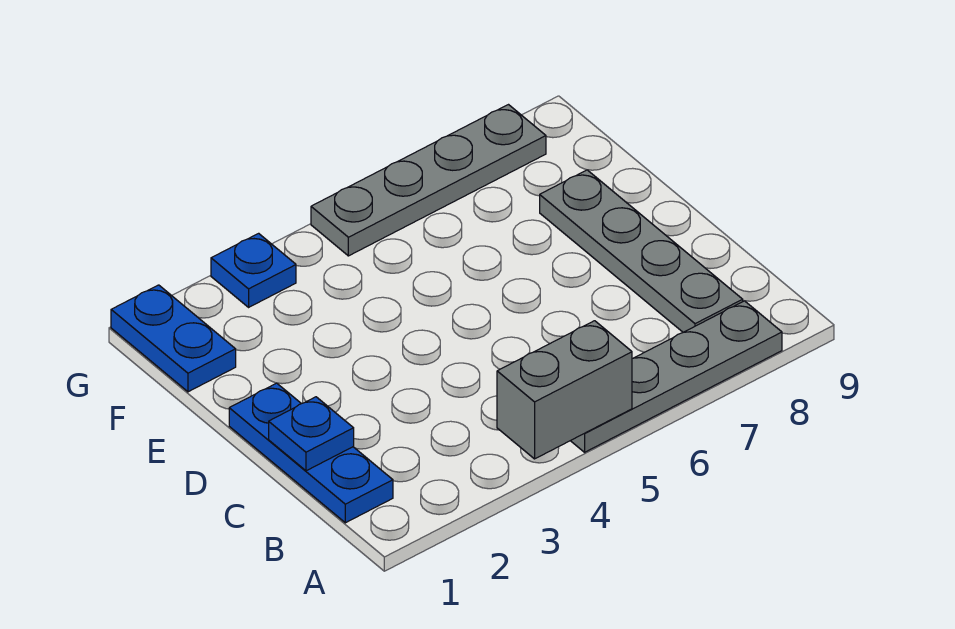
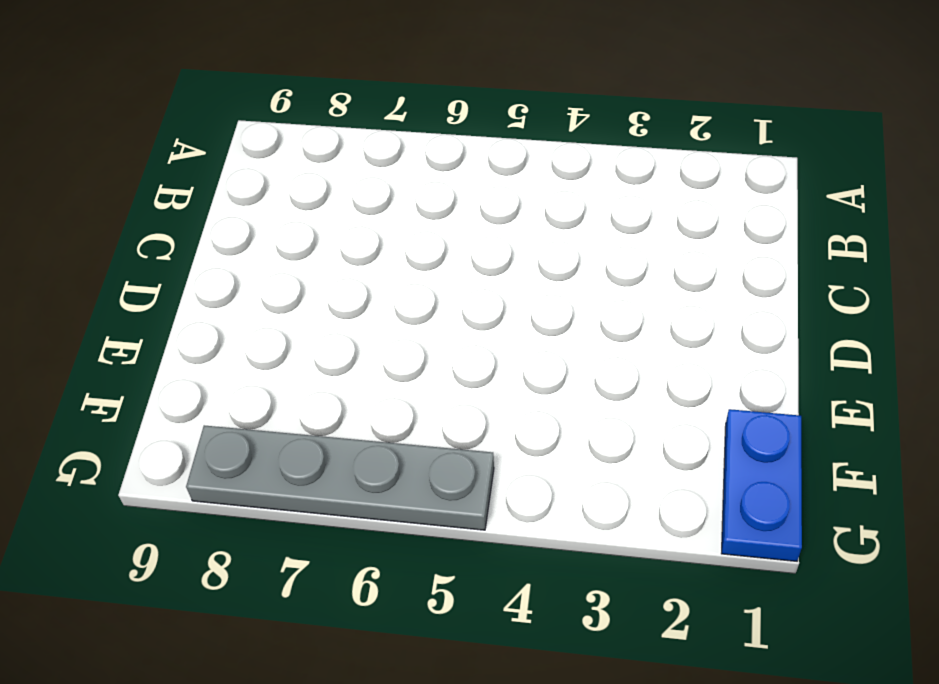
none -> grey plate A5:A8 level 1
none -> blue plate B1:D1 level 1

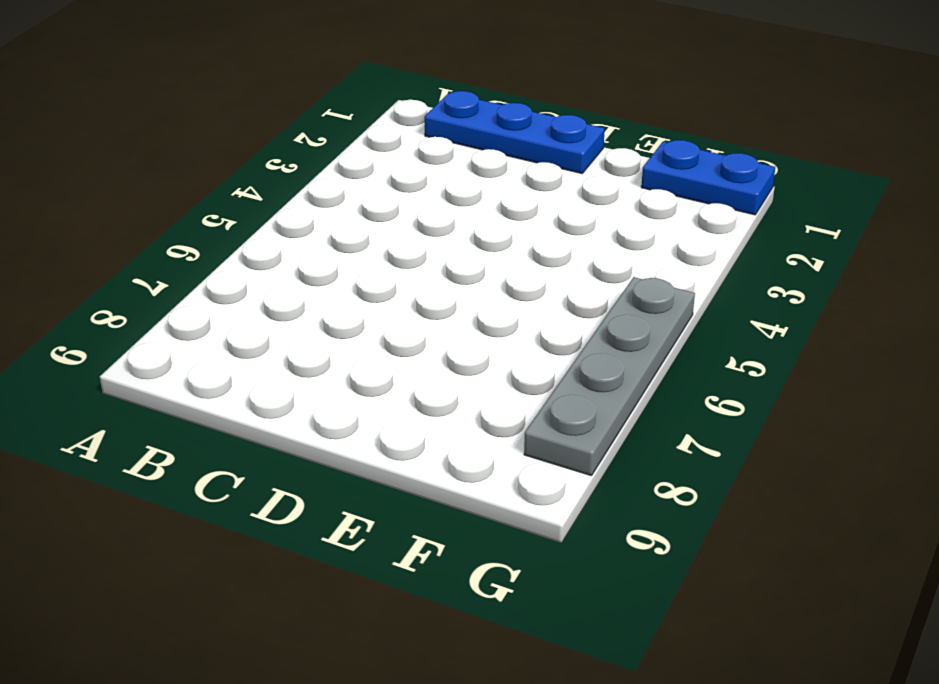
none -> grey plate A5:A8 level 1
none -> grey plate B8:E8 level 1

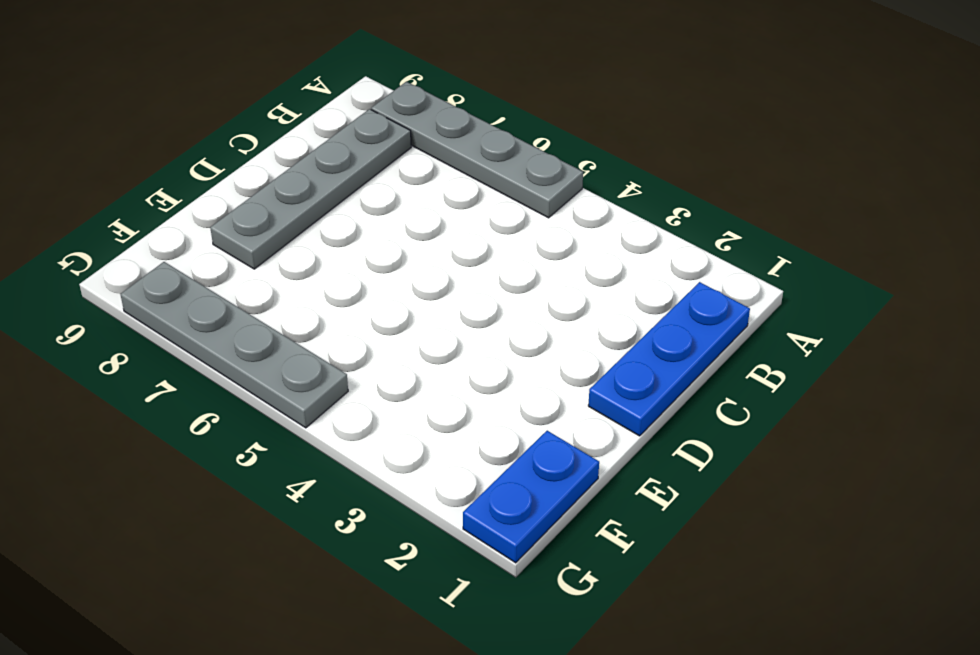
none -> blue plate G3 level 1
none -> grey brick A4:A5 level 2

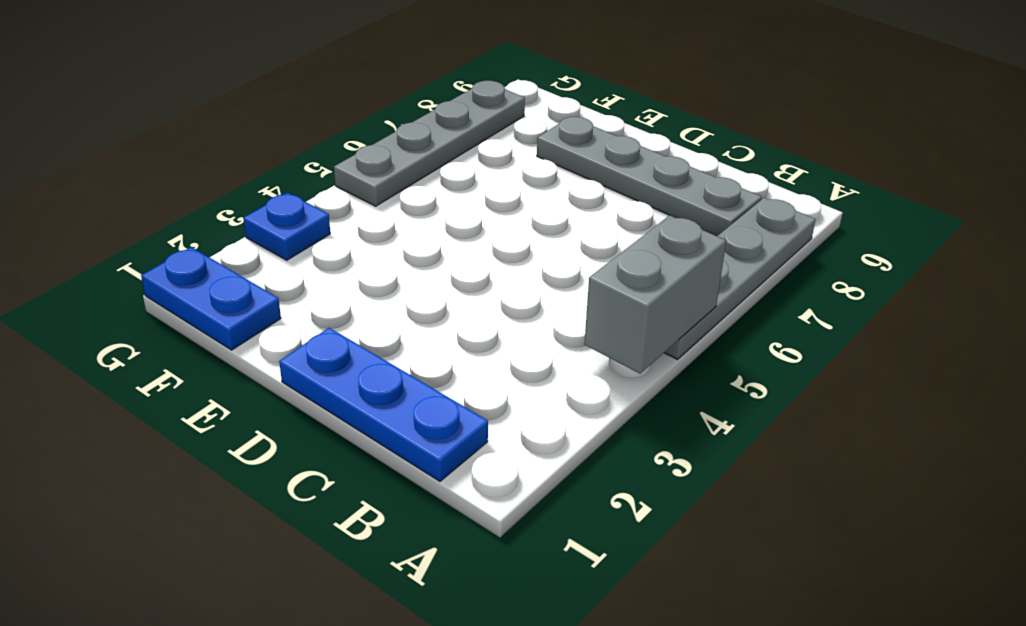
none -> blue plate C1 level 2

